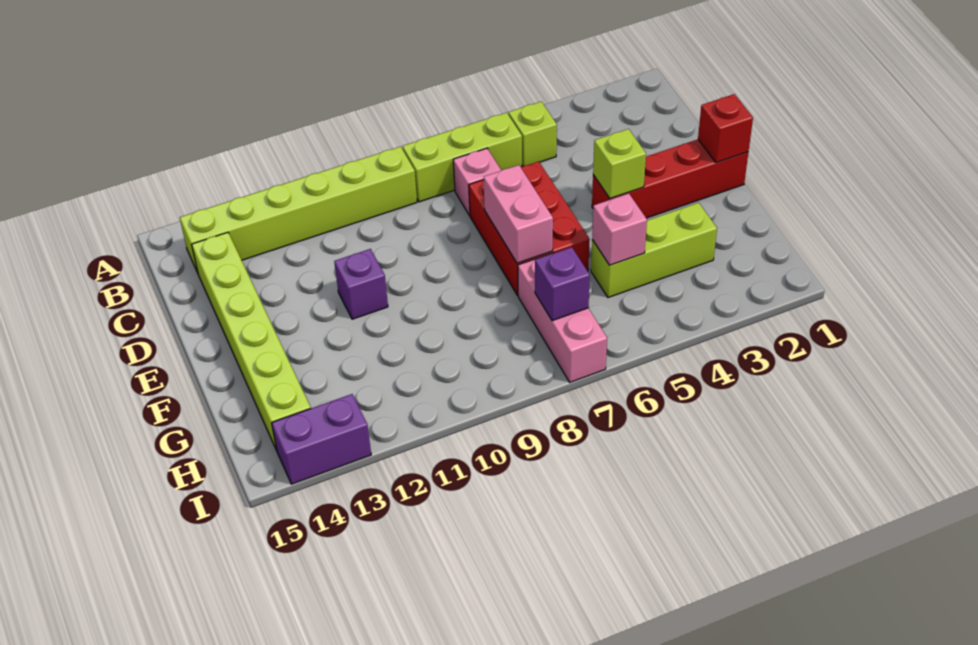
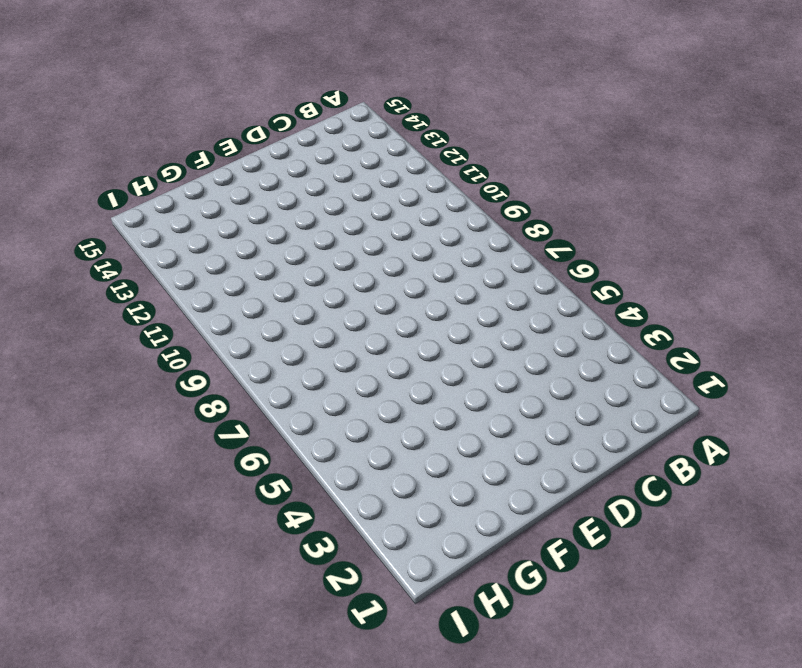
none -> lime brick B5 level 1
none -> lime brick B6:B8 level 1
none -> lime brick B9:B14 level 1

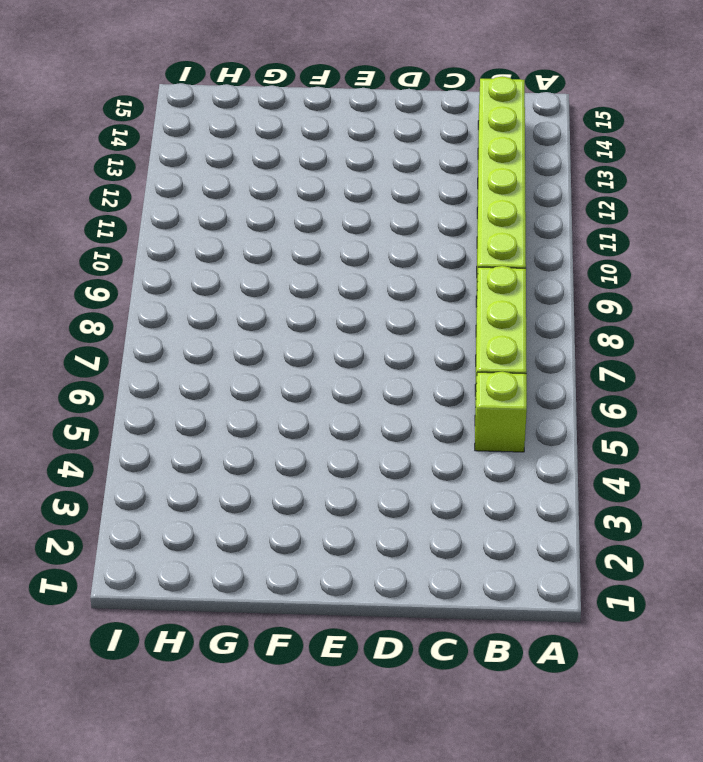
none -> pink brick C7 level 1
none -> lime brick C14:H14 level 1
none -> red brick D6:F7 level 1

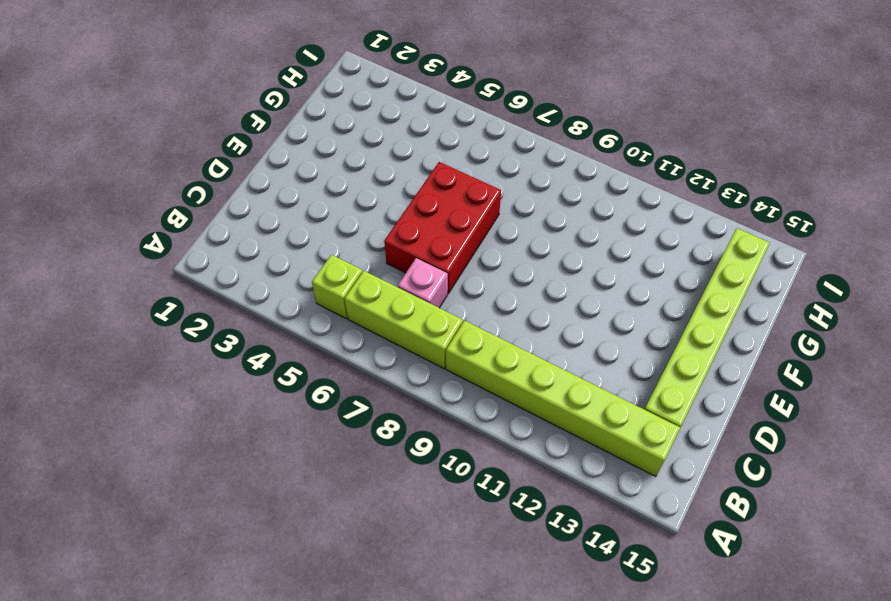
none -> red brick E1:E4 level 1
none -> purple brick E11 level 1
none -> lime brick G3:G5 level 1

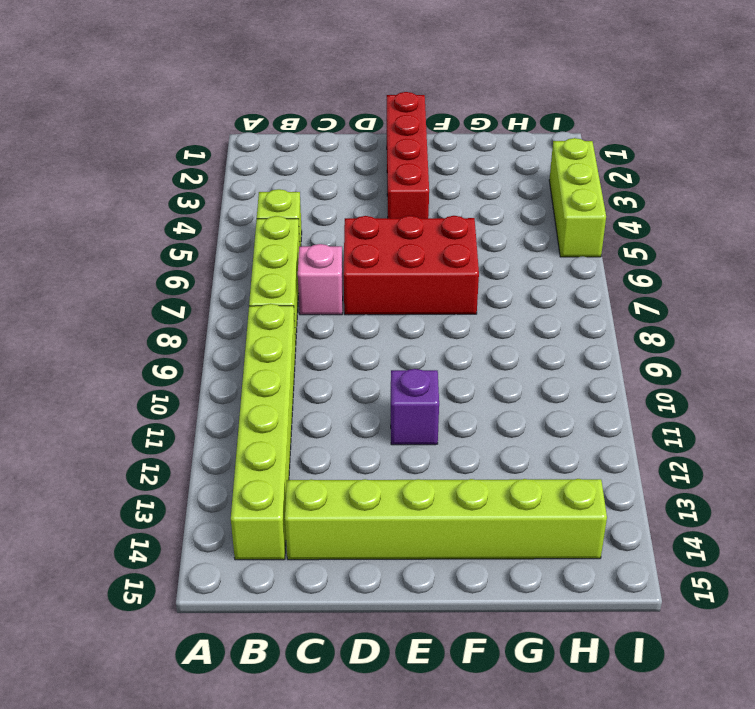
lime brick I3:I5 level 1 -> lime brick G3:G5 level 1
none -> pink brick G7:I7 level 1
none -> purple brick I13:I14 level 1
none -> red brick E1 level 2

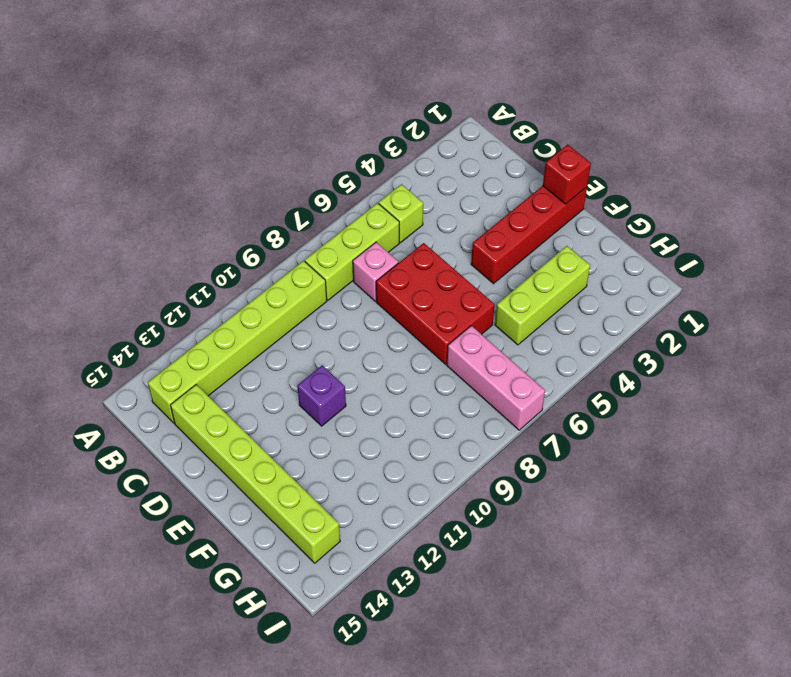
none -> purple brick I13:I14 level 1
none -> lime brick E4 level 2
none -> pink brick E7:F7 level 2

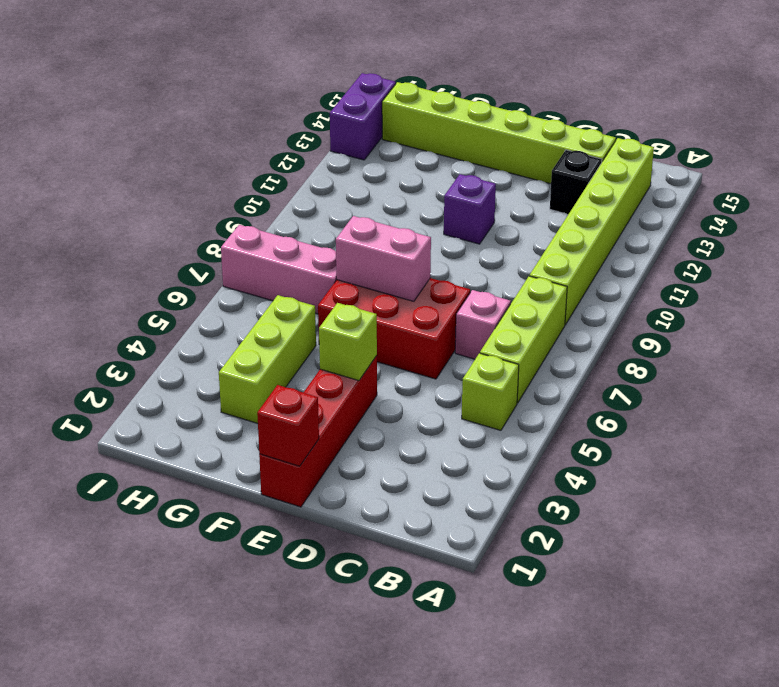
black brick C13 level 1 -> none
none -> pink brick G5 level 2
none -> purple brick H7 level 2

